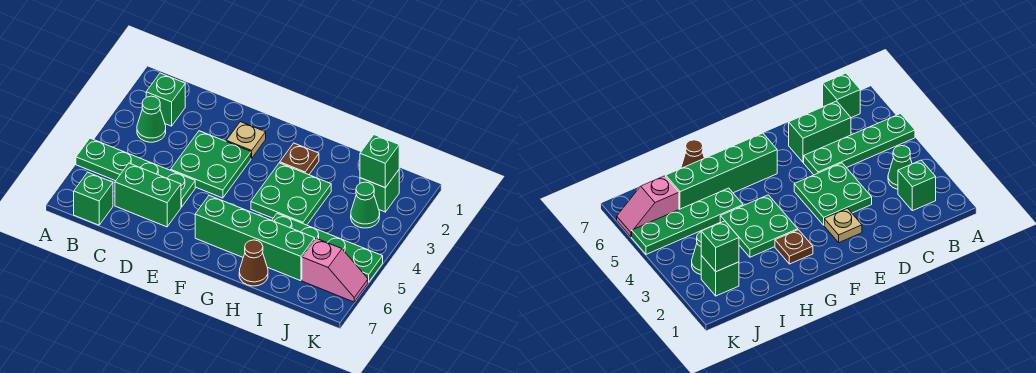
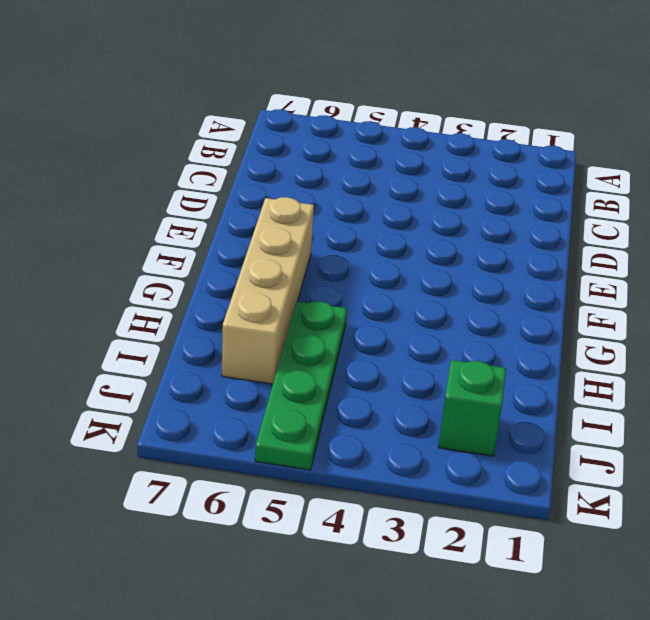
tan brick F6:I6 level 1 -> green brick F6:I6 level 1
none -> green plate A5:D5 level 1
none -> green brick B2 level 1
none -> green cone B3 level 1

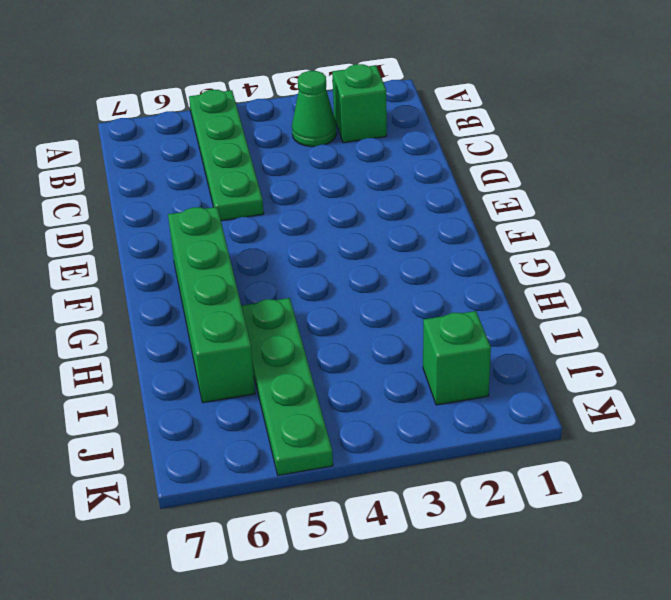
none -> green brick B7 level 1
none -> green brick C6:D6 level 1
none -> green plate D3:E4 level 1

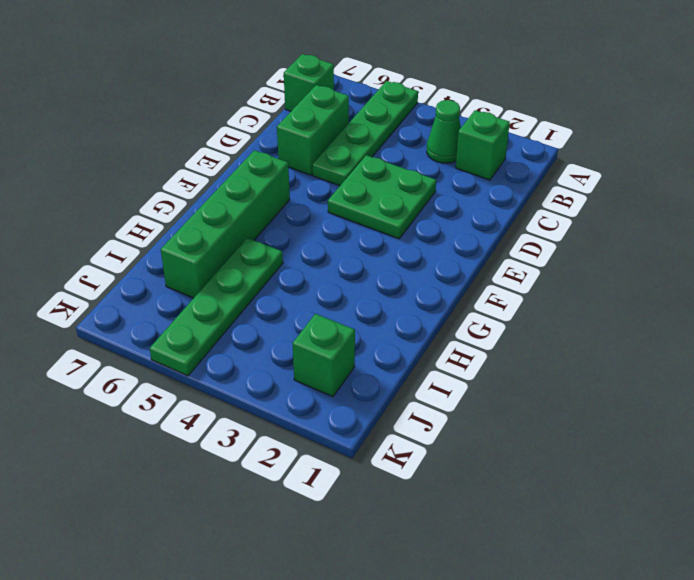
none -> tan plate E2 level 1
none -> brown plate G2 level 1
none -> green plate G3:H4 level 1

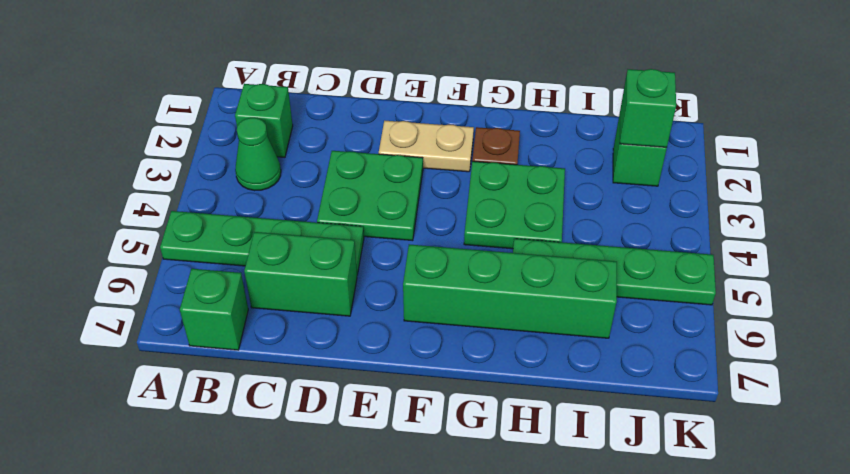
tan plate E2:F2 level 1 -> tan plate E2 level 1
none -> brown cone H7 level 1
none -> green cone J3 level 1
none -> pink slope J6:K6 level 1 top J

